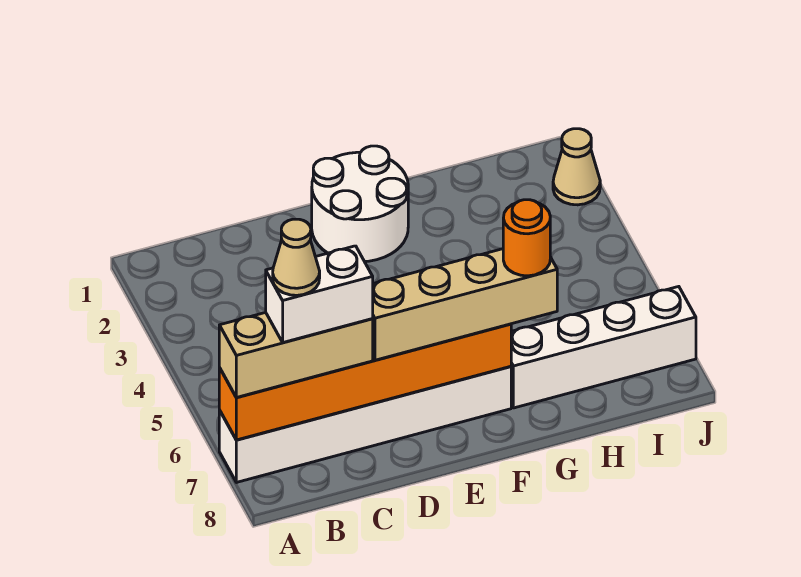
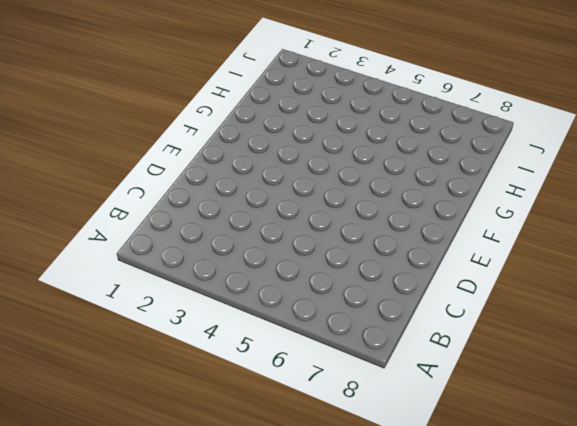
none -> white brick A7:F7 level 1
none -> white round brick E1:F2 level 1

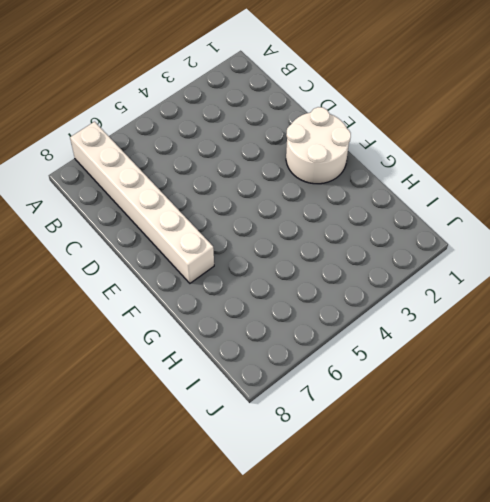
none -> white brick G7:J7 level 1
none -> tan cone J2 level 1

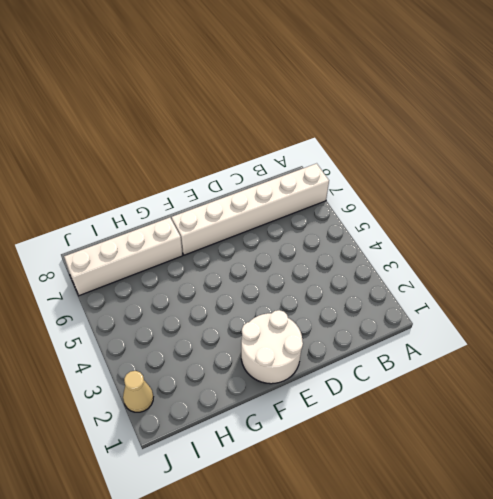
none -> orange brick A7:F7 level 2
none -> tan brick A7:C7 level 3

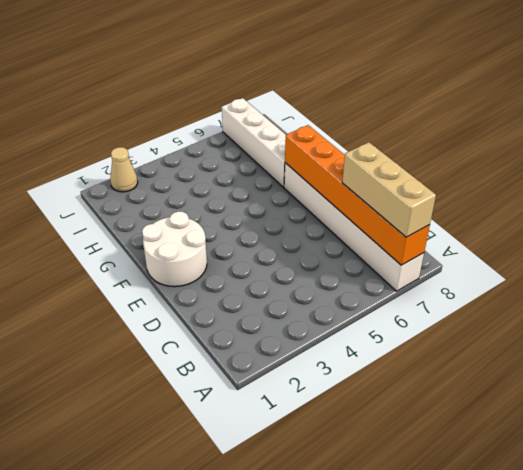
none -> tan brick D7:G7 level 3
none -> white brick B7:C7 level 4

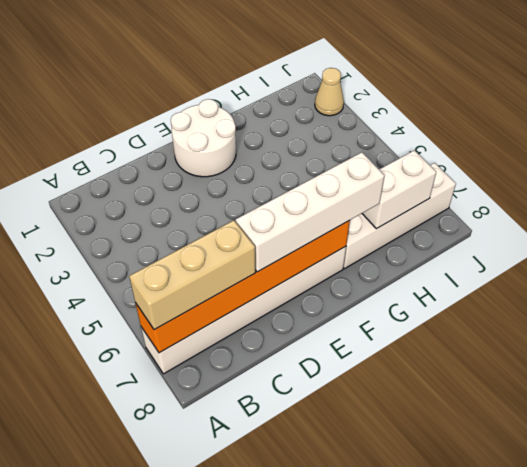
white brick D7:G7 level 3 -> tan brick D7:G7 level 3
white brick H7:I7 level 2 -> white brick B7:C7 level 4
none -> orange round brick G7 level 4
none -> tan cone B7 level 5

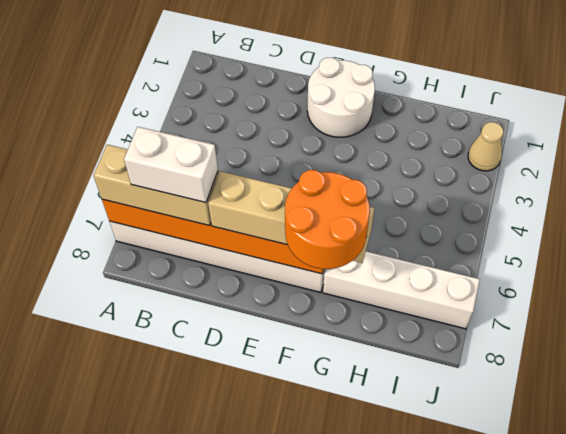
orange round brick F7:G8 level 4 -> orange round brick G7 level 4
none -> tan cone B7 level 5

